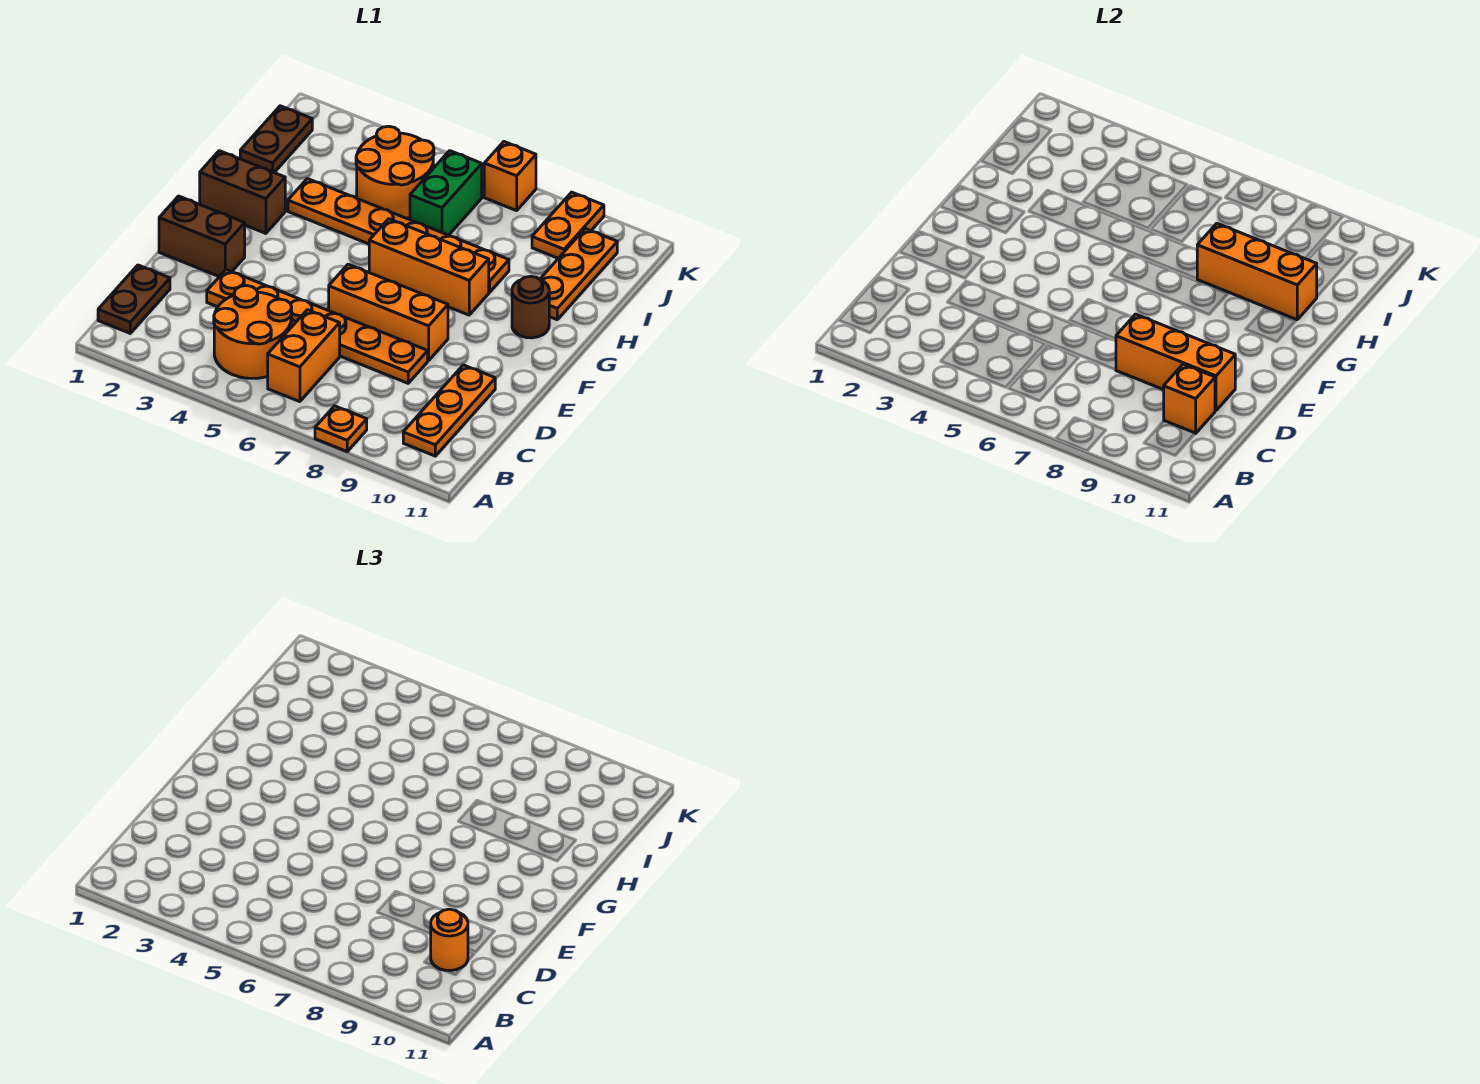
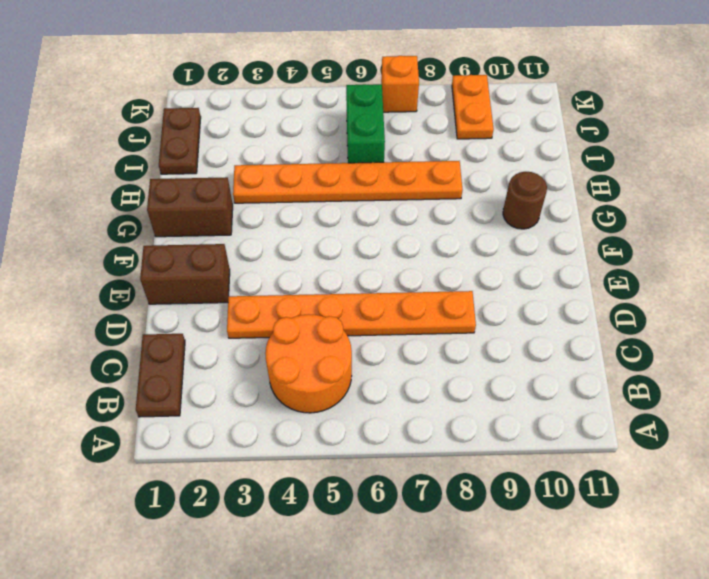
none -> orange plate A8 level 1
none -> orange brick B6:C6 level 1
none -> orange plate B10:D10 level 1

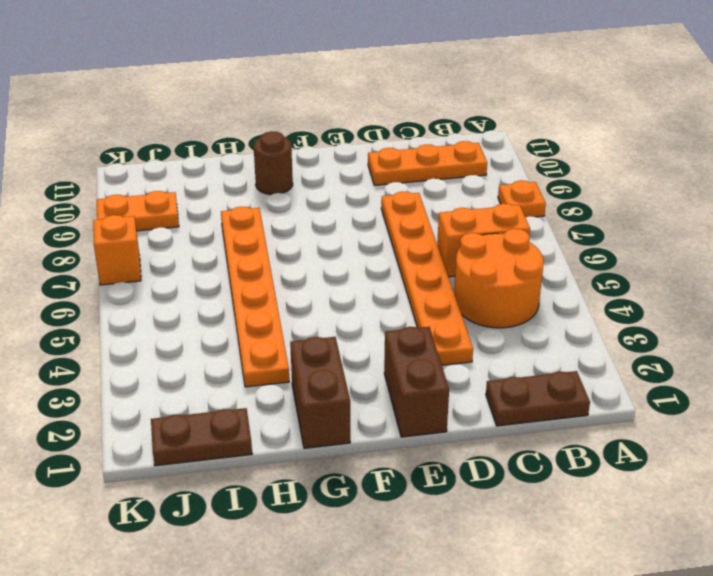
none -> orange brick E6:E8 level 1
none -> orange brick G6:G8 level 1
none -> orange plate H10:J10 level 1

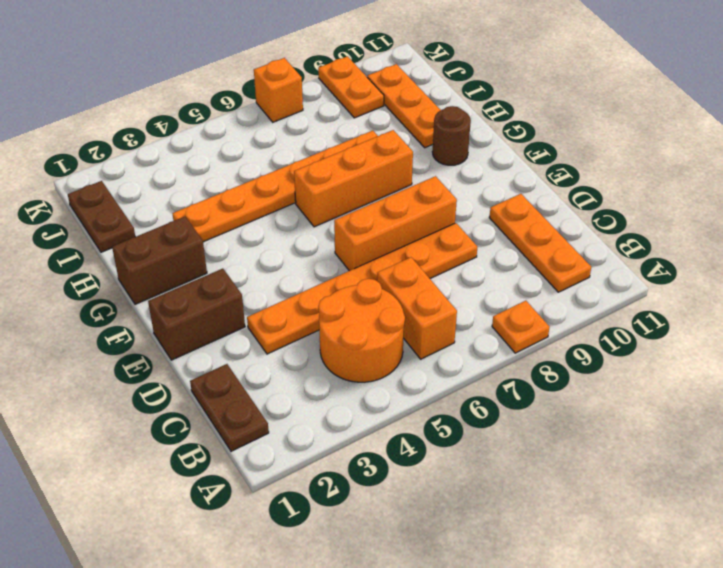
none -> orange round brick I4:J5 level 1
none -> green brick I6:J6 level 1
none -> orange brick C10 level 2

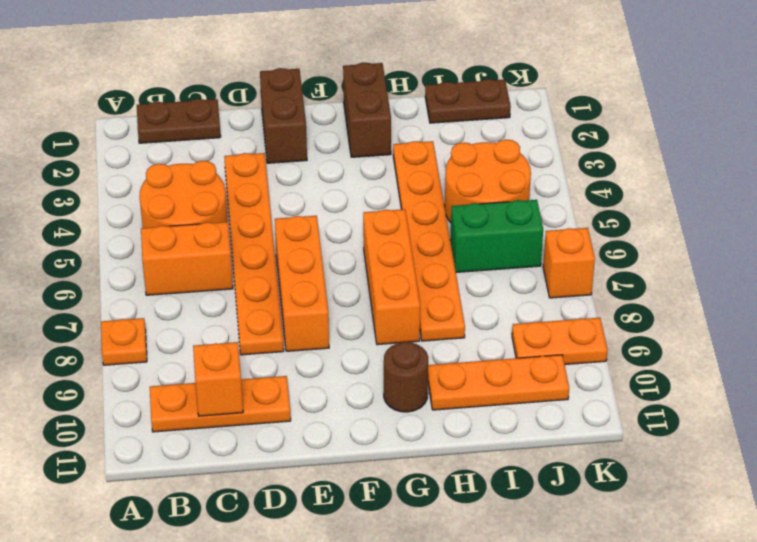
none -> orange brick D8:D10 level 2
none -> orange brick H8:H10 level 2
none -> orange round brick C10 level 3

